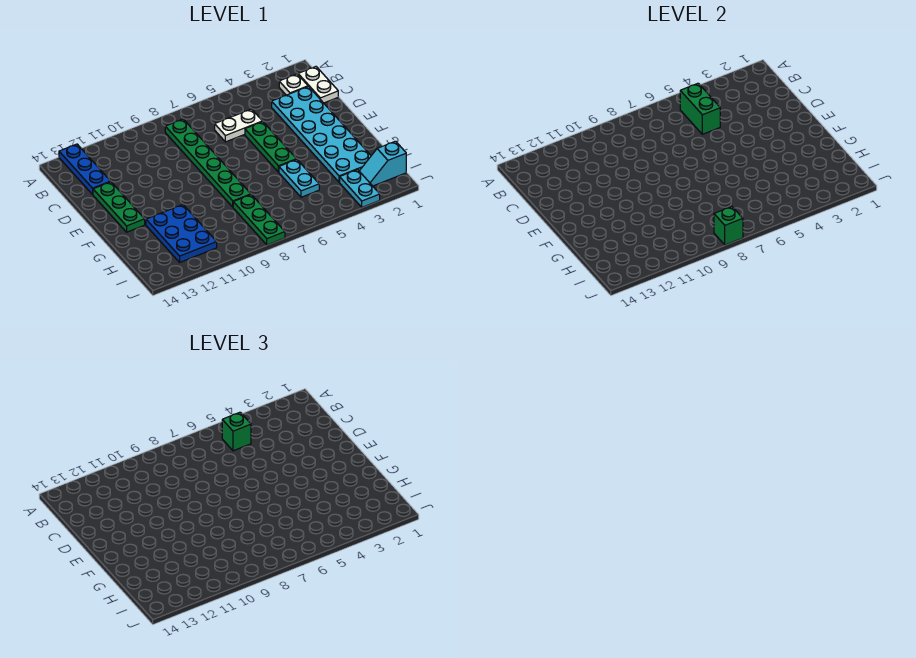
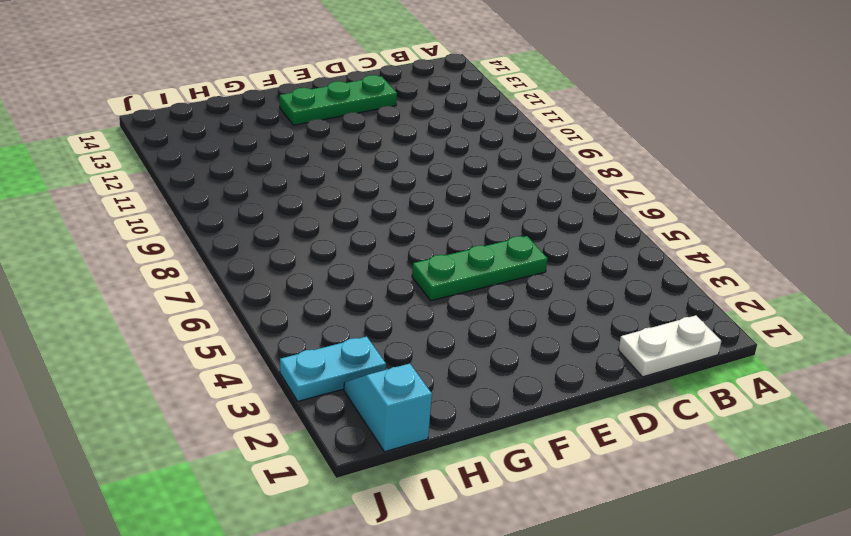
none -> blue plate A13:C13 level 1
none -> white plate B2 level 1
none -> green plate B8:G8 level 1

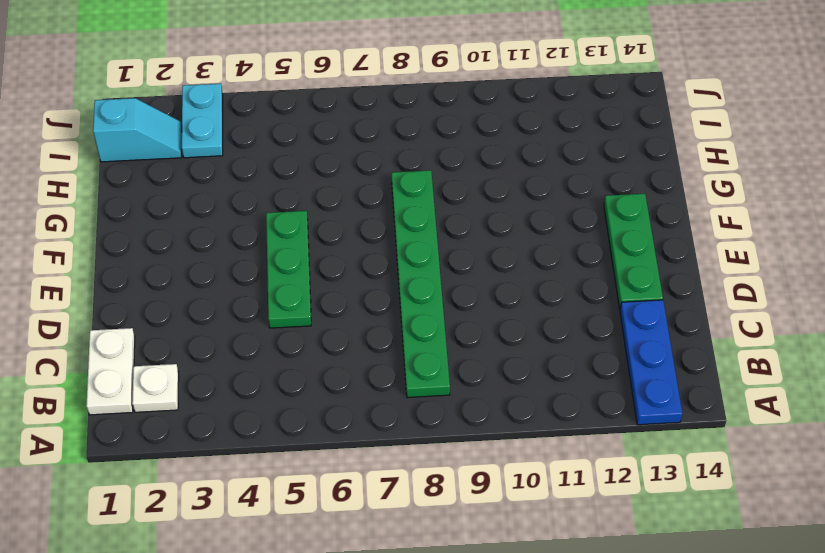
none -> cyan plate C2:H3 level 1
none -> white plate C5:C6 level 1
none -> cyan plate G5:H5 level 1

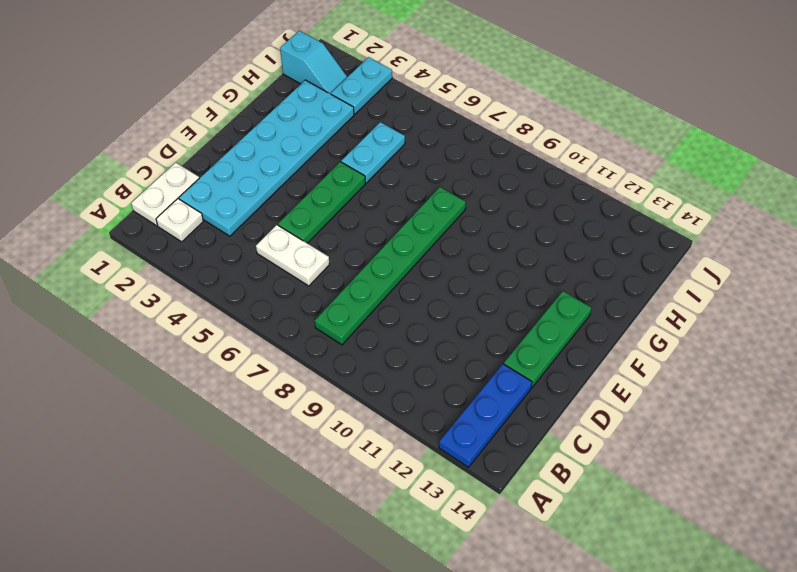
none -> blue plate G11:I12 level 1
none -> green plate H8:J8 level 1
none -> green brick B5:C5 level 2

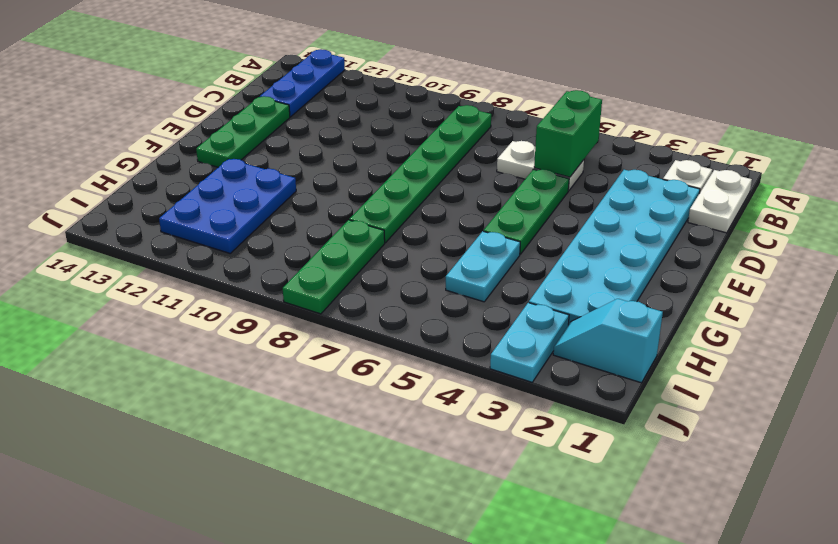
none -> green brick J8 level 2
none -> green brick B5 level 3

